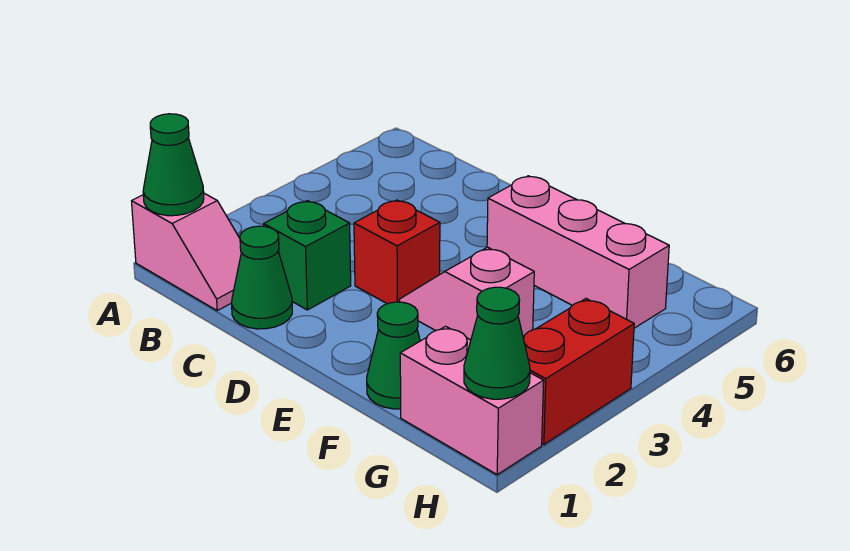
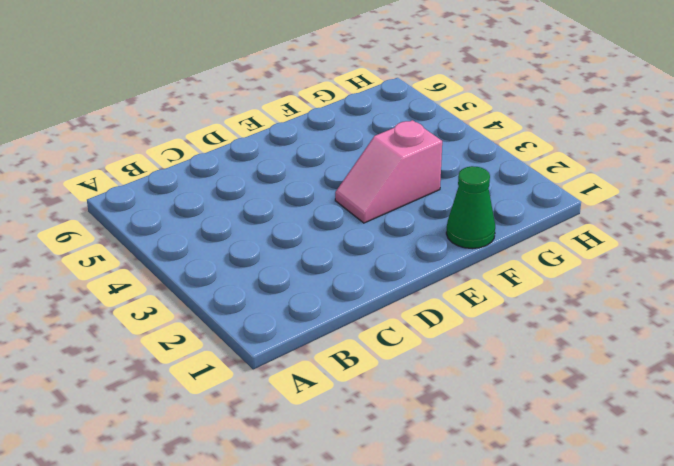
none -> pink slope A1:B1 level 1 top A
none -> green cone C1 level 1

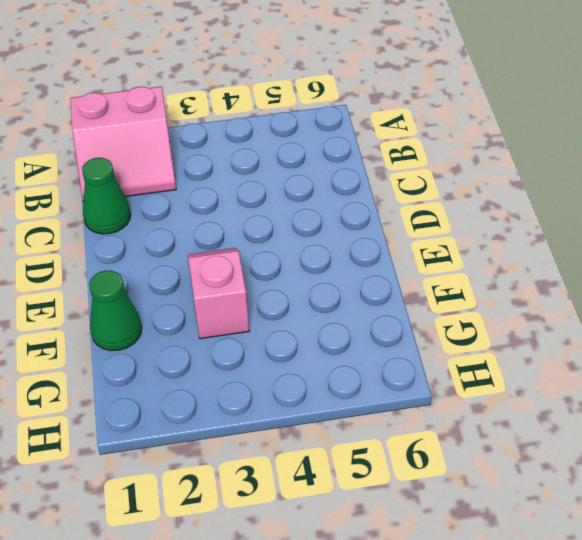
pink slope A1:B2 level 1 top A -> pink slope A1:B1 level 1 top A
none -> green brick C2 level 1
none -> red brick D3 level 1

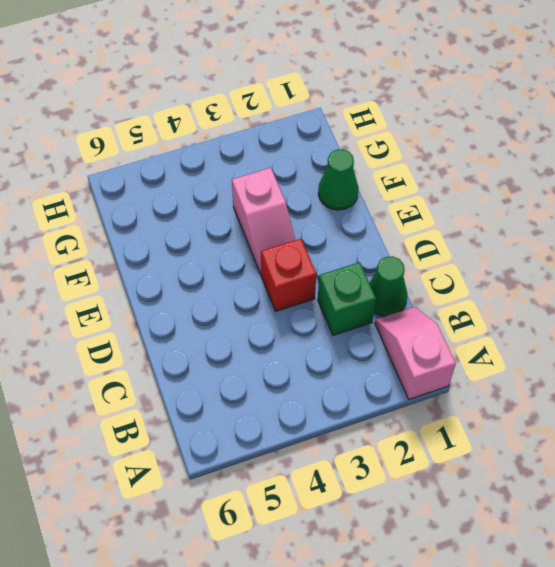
none -> pink brick E5:G5 level 1
none -> pink brick G1:H1 level 1

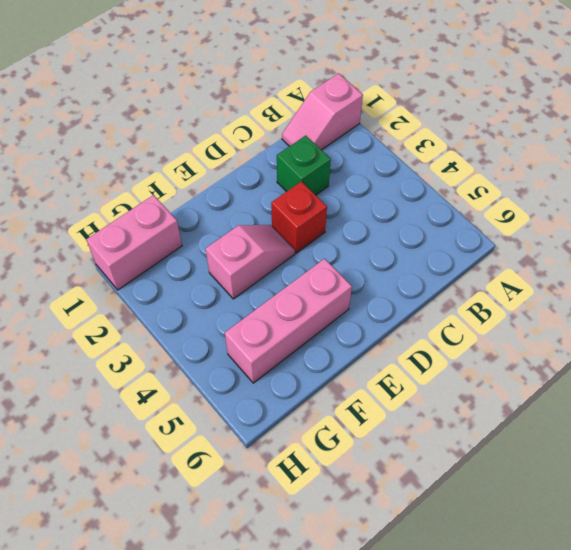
none -> green cone C1 level 1
none -> green cone F1 level 1

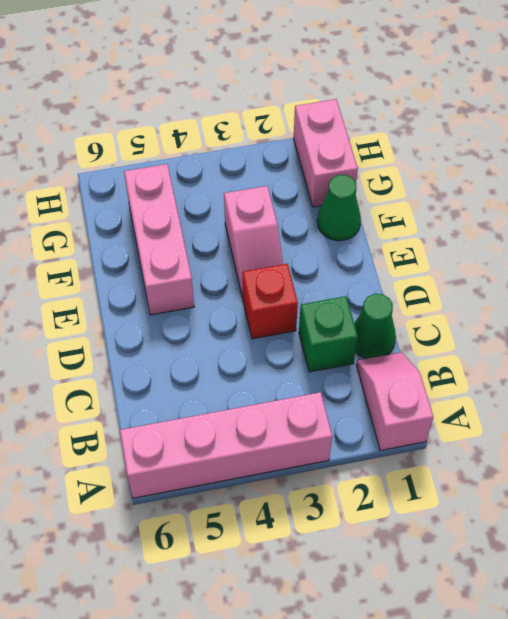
pink brick A3:A6 level 1 -> none
none -> red brick H2:H3 level 1
none -> green cone A1 level 2

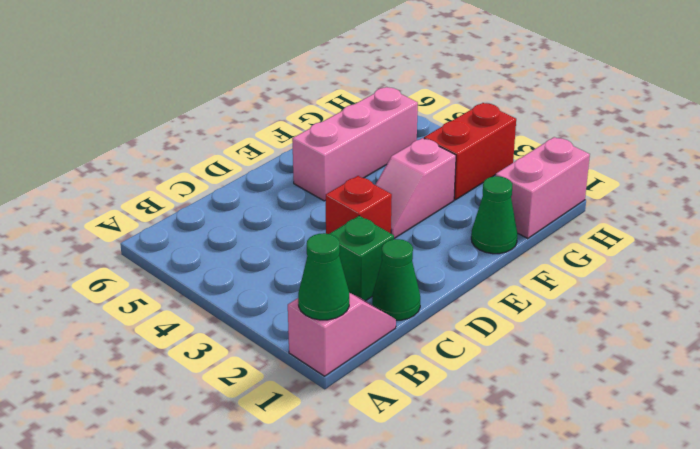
red brick G3:H3 level 1 -> red brick H2:H3 level 1
none -> green cone H1 level 2

